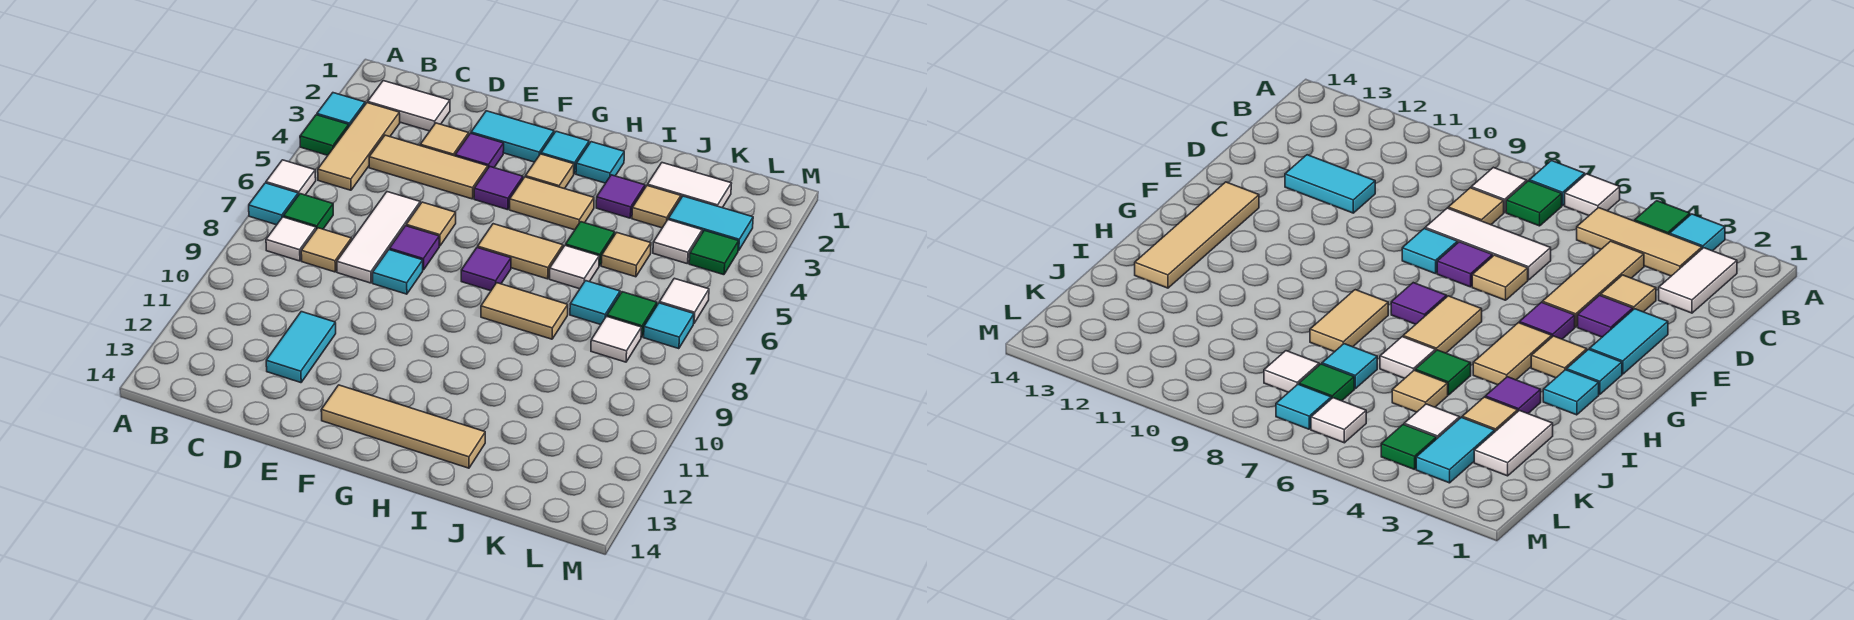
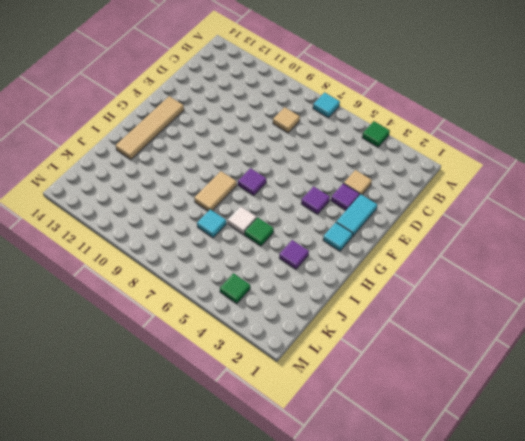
none -> cyan tile A3 level 1
none -> white tile A6 level 1
none -> white tile B2:C2 level 1
none -> tan tile B3:B5 level 1

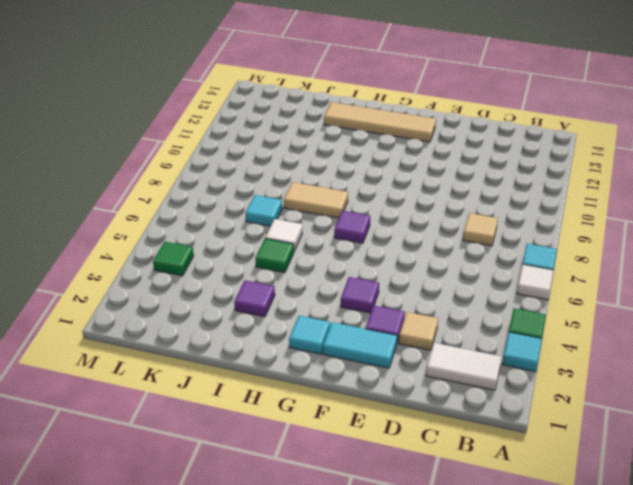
none -> tan tile B3:B5 level 1
none -> green tile B7 level 1
none -> white tile B8 level 1
none -> tan tile C4:E4 level 1

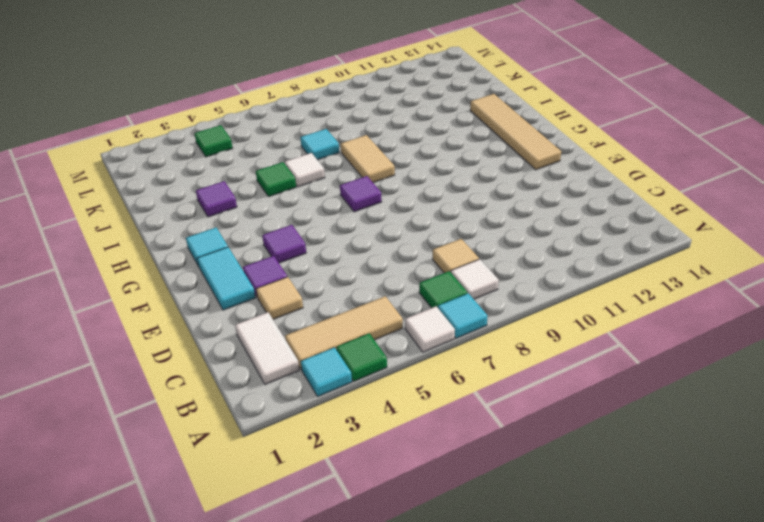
none -> tan tile C4:E4 level 1
none -> white tile D6:D8 level 1
none -> cyan tile D11:D12 level 1
none -> tan tile E6 level 1

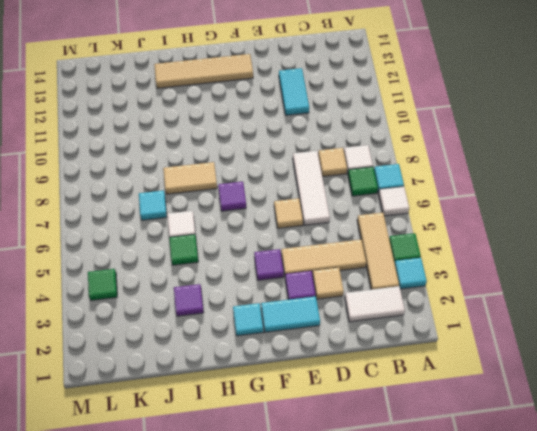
none -> purple tile E7 level 1
none -> cyan tile E8 level 1
none -> tan tile G3 level 1
none -> tan tile G4:H4 level 1

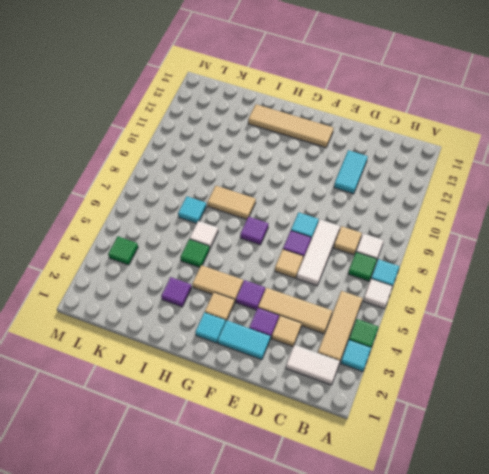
none -> tan tile G6:H6 level 1
none -> cyan tile H2 level 1
none -> white tile J2:K2 level 1
none -> tan tile J3 level 1

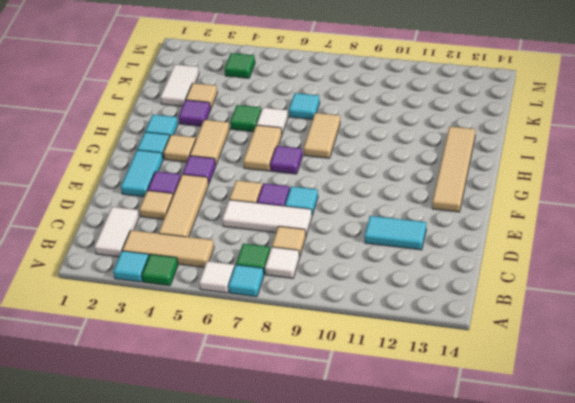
none -> tan tile J5 level 1
none -> cyan tile K3:L3 level 1
none -> white tile K4 level 1
none -> green tile K7 level 1

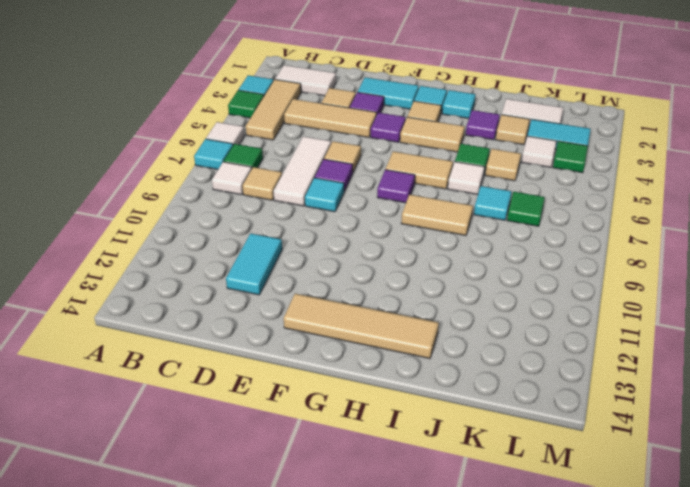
none -> white tile K8 level 1
none -> white tile L6 level 1
none -> cyan tile L7 level 1

